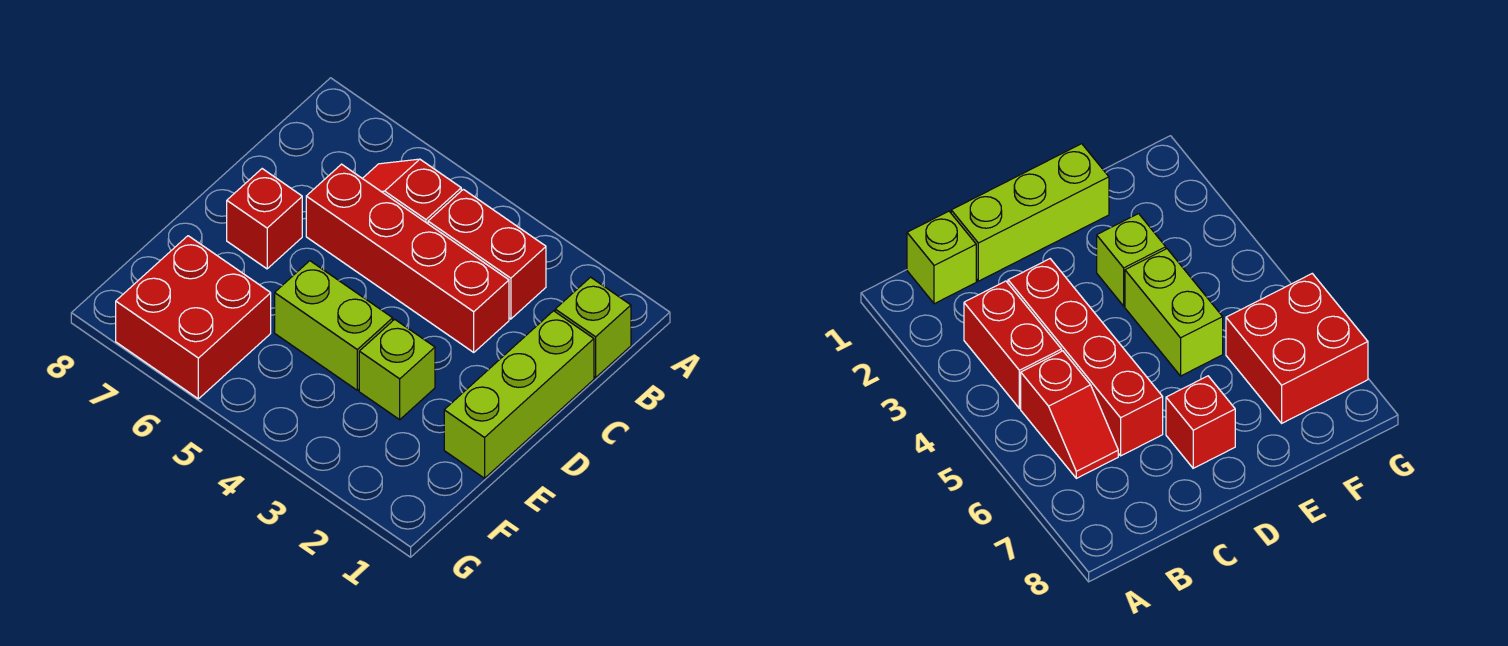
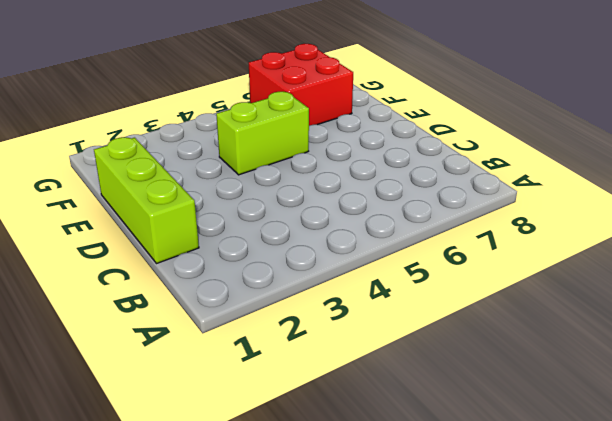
none -> lime brick B1 level 1
none -> red brick B3:B4 level 1

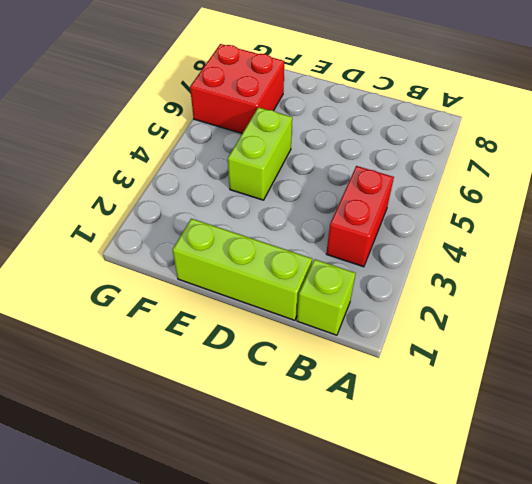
none -> red slope B5:B6 level 1 top 5
none -> red brick C3:C6 level 1

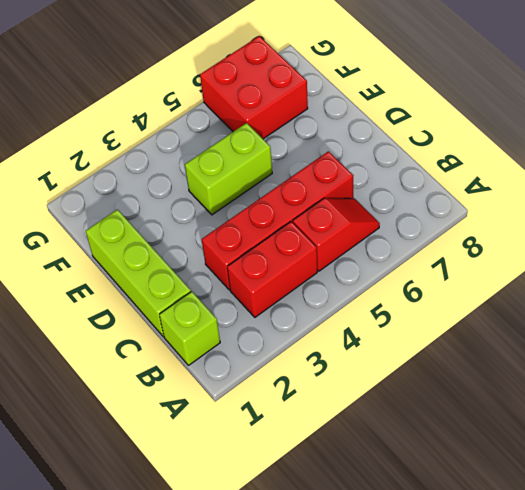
none -> red brick D7 level 1
none -> lime brick E3 level 1

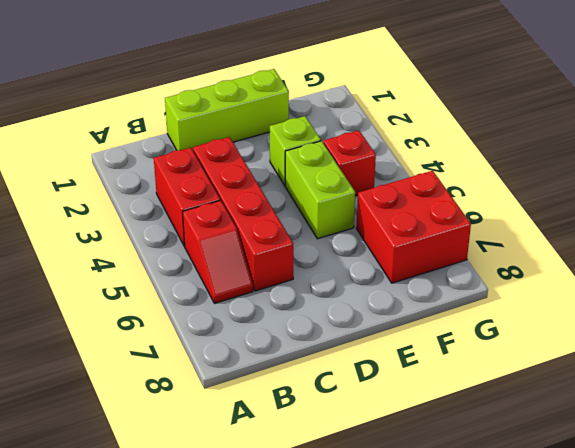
red brick F4 level 1 -> red brick D7 level 1
none -> lime brick B1 level 1

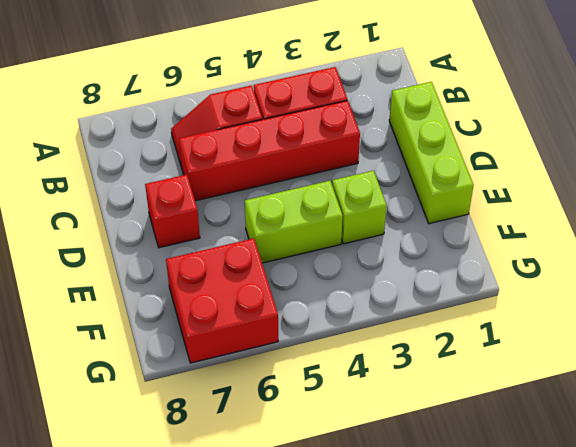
none -> lime brick B1 level 1

